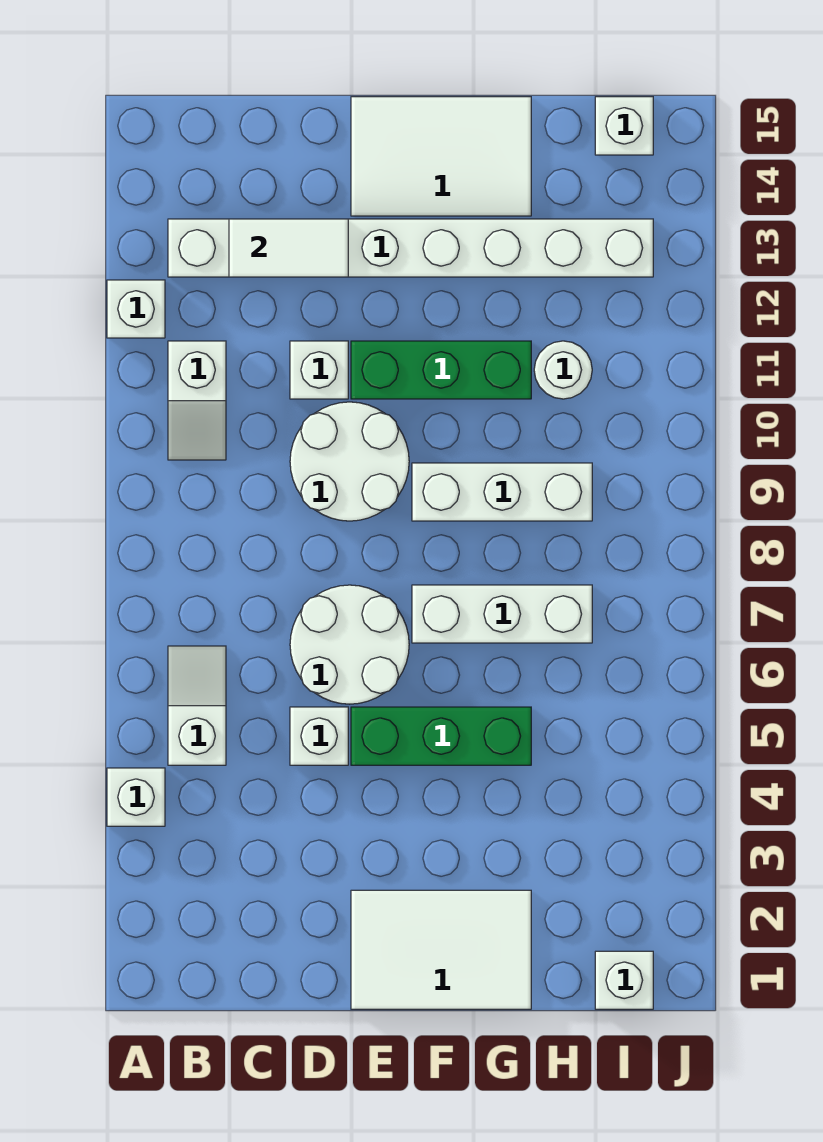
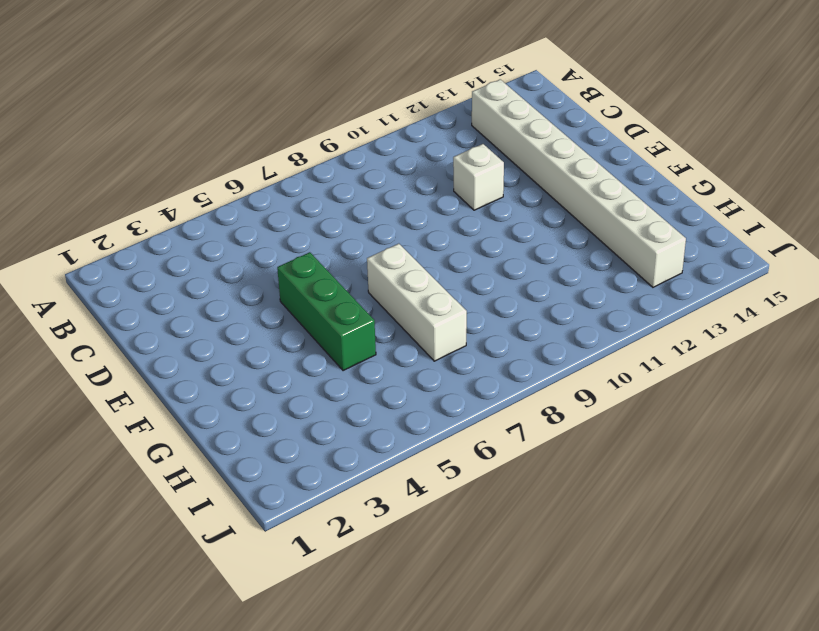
none -> white brick A4 level 1
none -> white brick A12 level 1
none -> white slope B5:B6 level 1 top 5

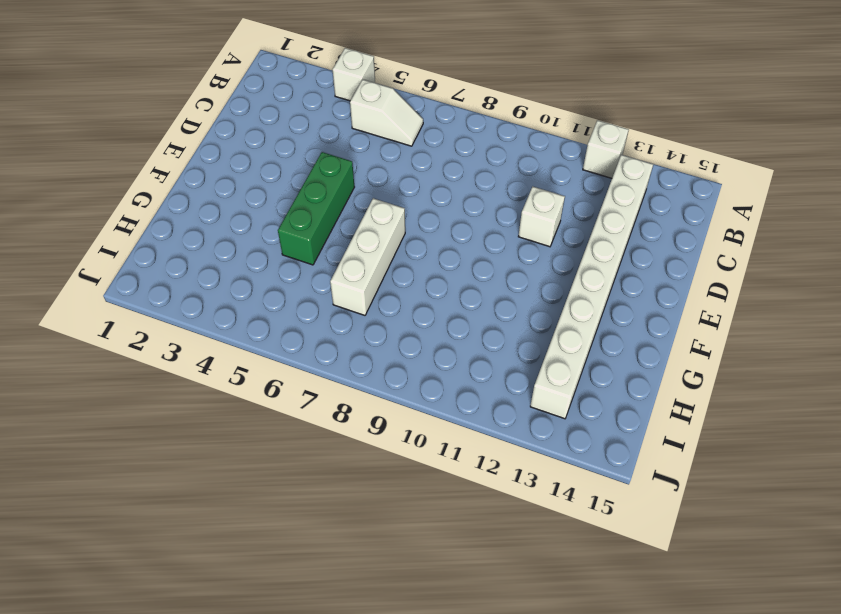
none -> white slope B10:B11 level 1 top 11
none -> white brick D5 level 1
none -> white round brick D6:E7 level 1

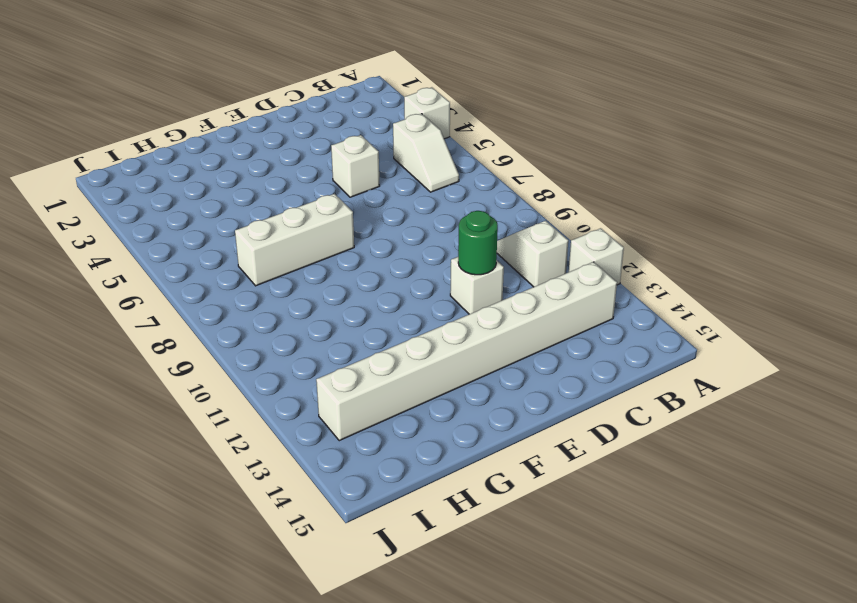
green round brick D11 level 2 -> none
none -> white round brick D6:E7 level 1
none -> white round brick D9:E10 level 1
none -> white tile E1:G2 level 1

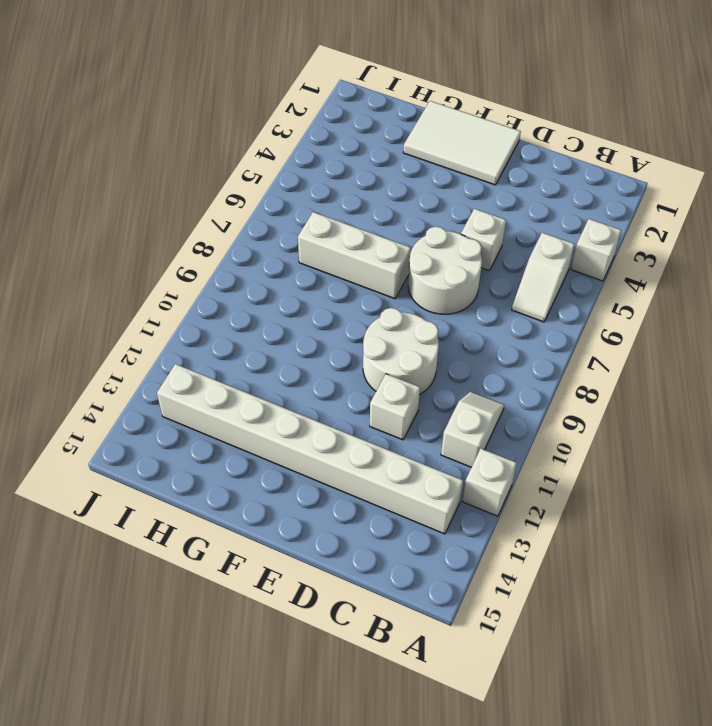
none -> green brick E5:G5 level 1
none -> green brick E11:G11 level 1
none -> white tile E14:G15 level 1

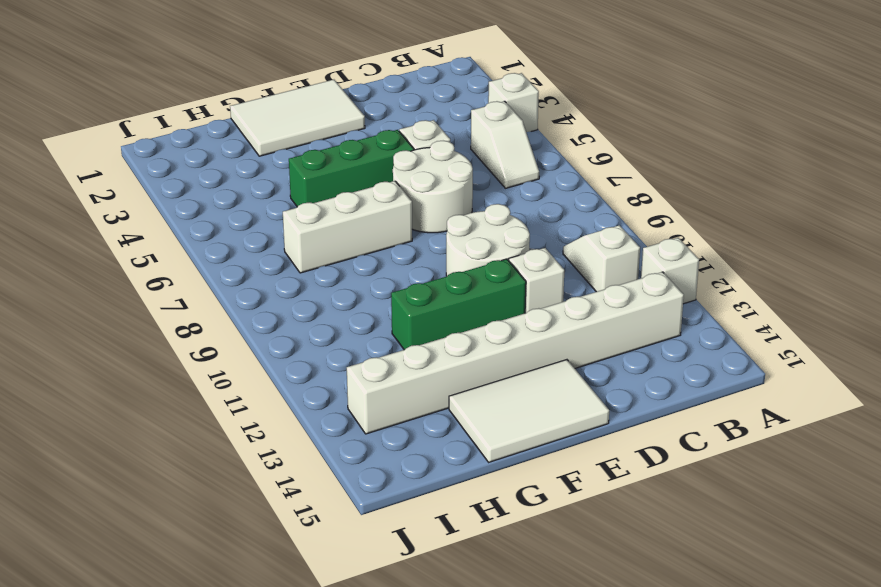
none -> white brick F9:H9 level 1
none -> white round brick H11 level 1
none -> white brick I1 level 1

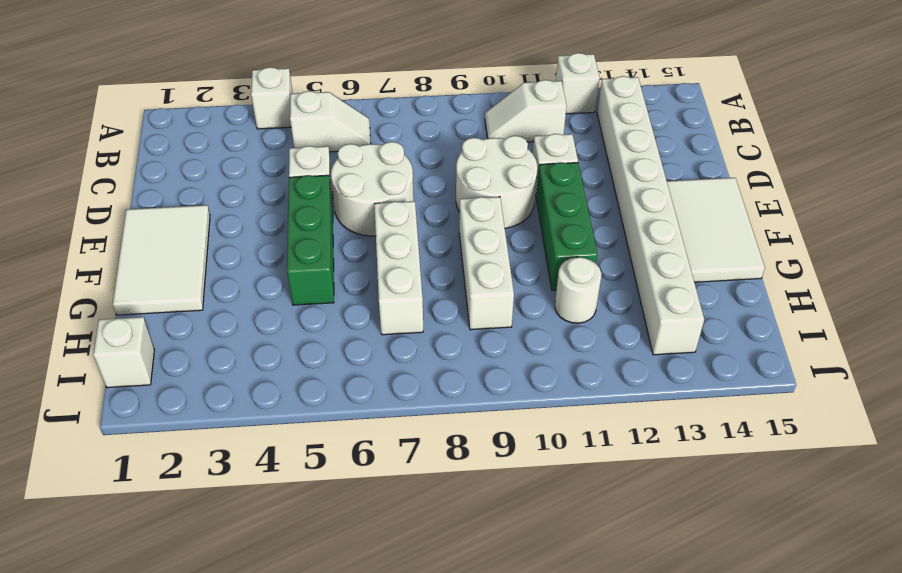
none -> white brick I15 level 1
none -> white tile C13:D13 level 2

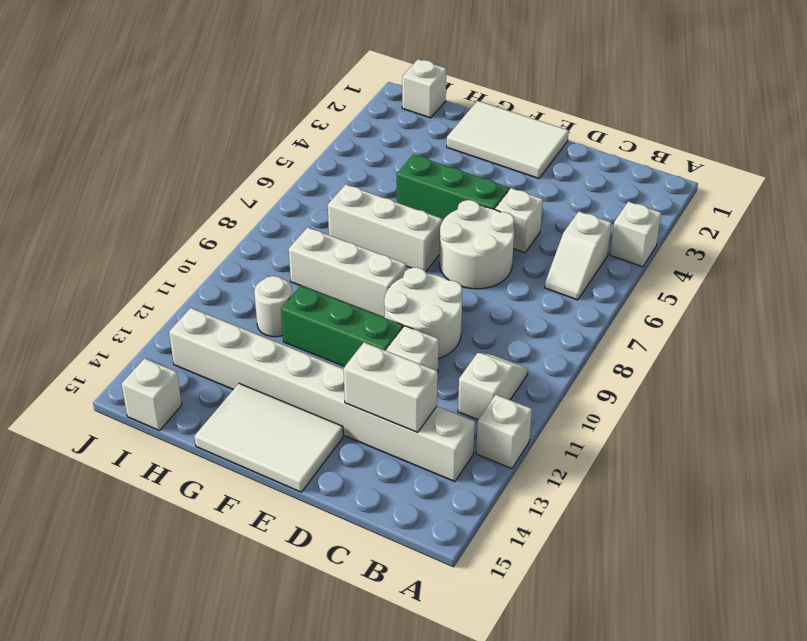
white brick C13:D13 level 2 -> white tile C13:D13 level 2

